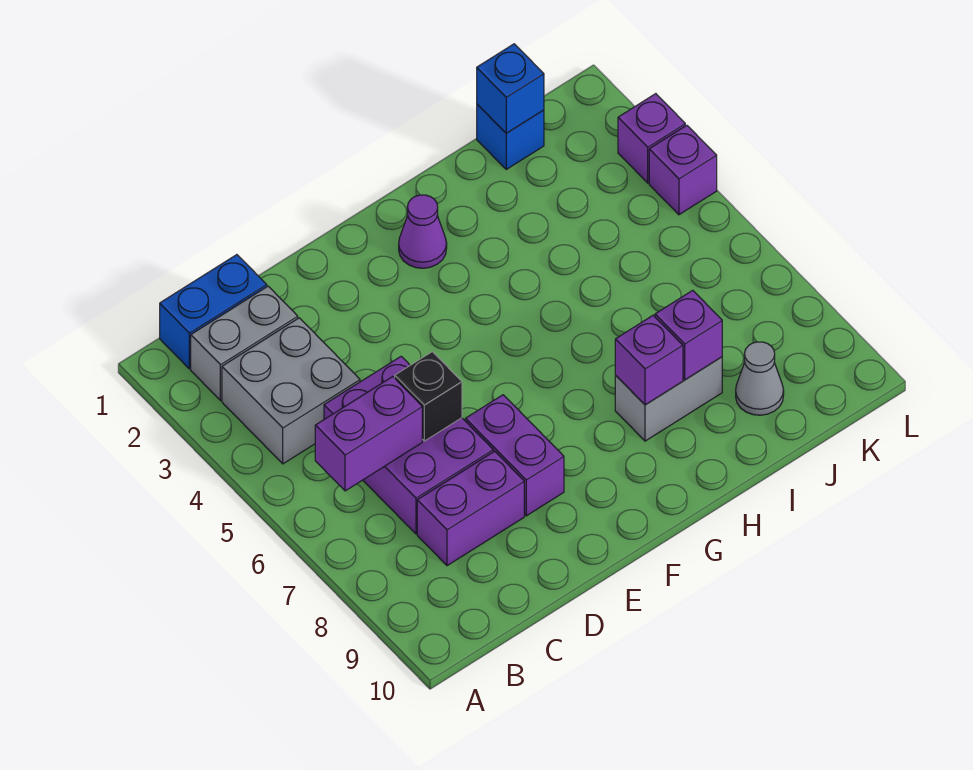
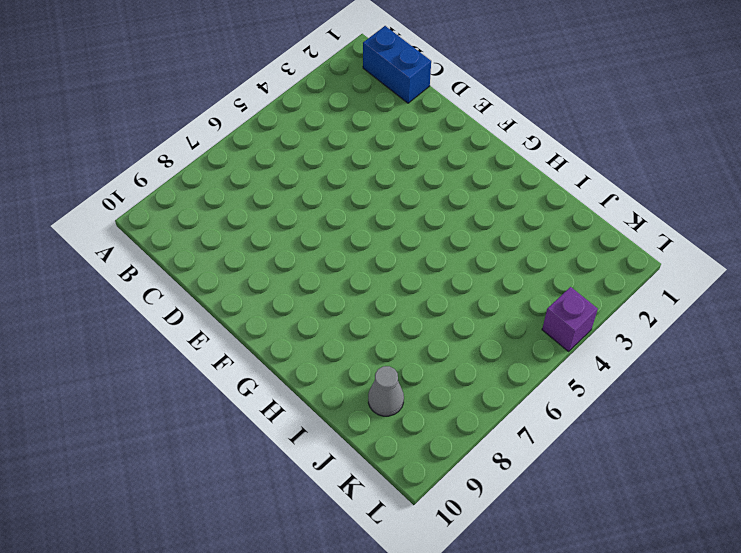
none -> grey brick B2:C2 level 1
none -> grey brick B3:C4 level 1
none -> purple brick C5:D7 level 1

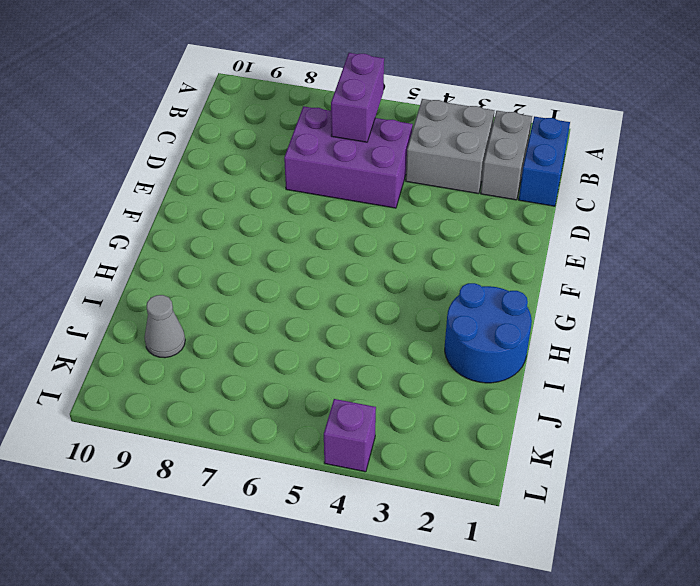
blue round brick H1:I2 level 1 -> none
none -> purple brick C8:D8 level 1
none -> purple brick E7:E8 level 1
none -> purple cone G2 level 1

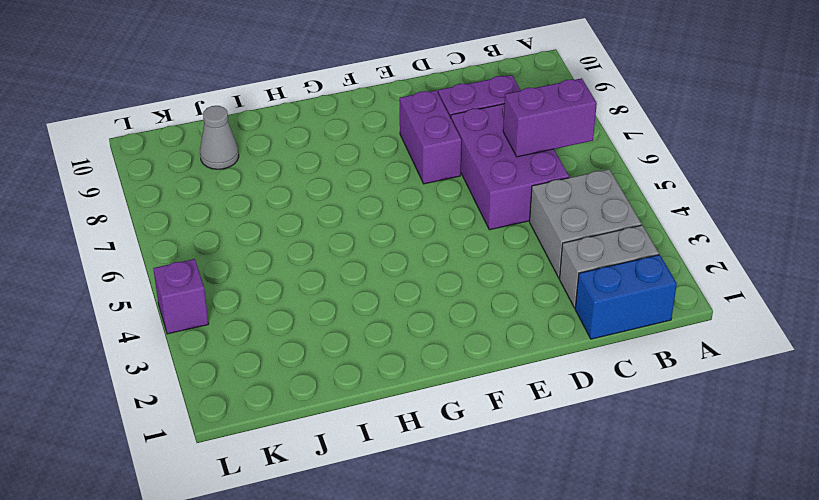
none -> purple cone G2 level 1
none -> grey brick H8:I8 level 1
none -> blue brick J1 level 1

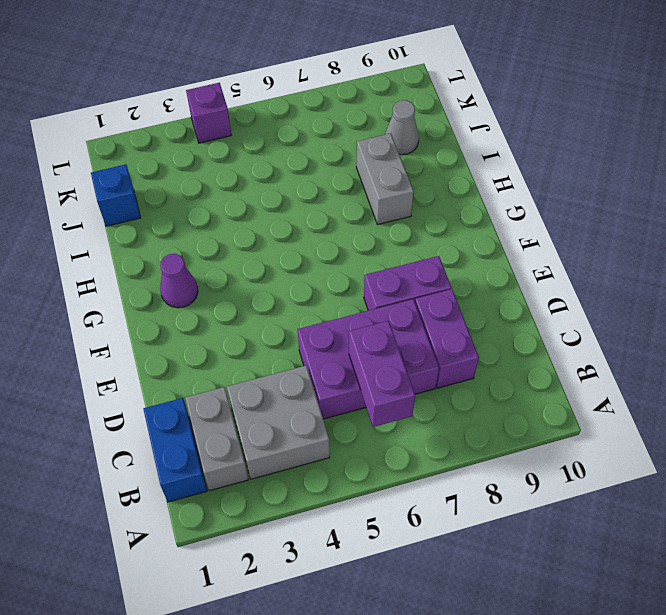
none -> purple brick L3 level 1
none -> black brick D6 level 2
none -> purple brick H8 level 2

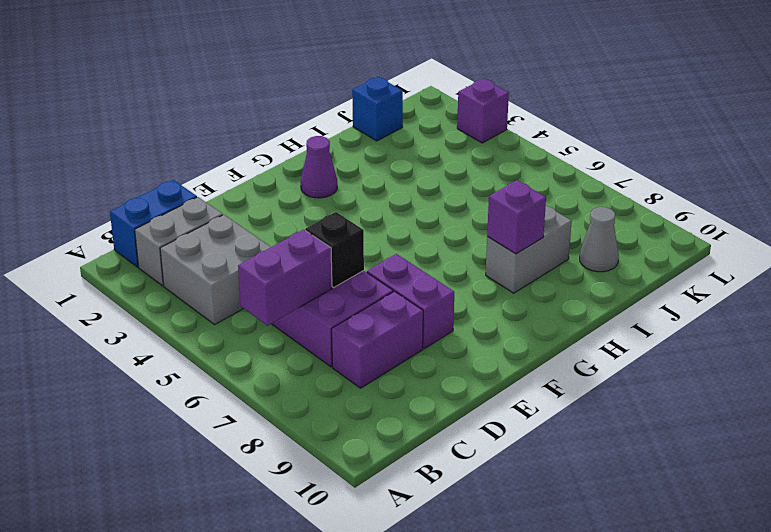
none -> purple brick L4 level 1
none -> purple brick I8 level 2
none -> blue brick J1 level 2

